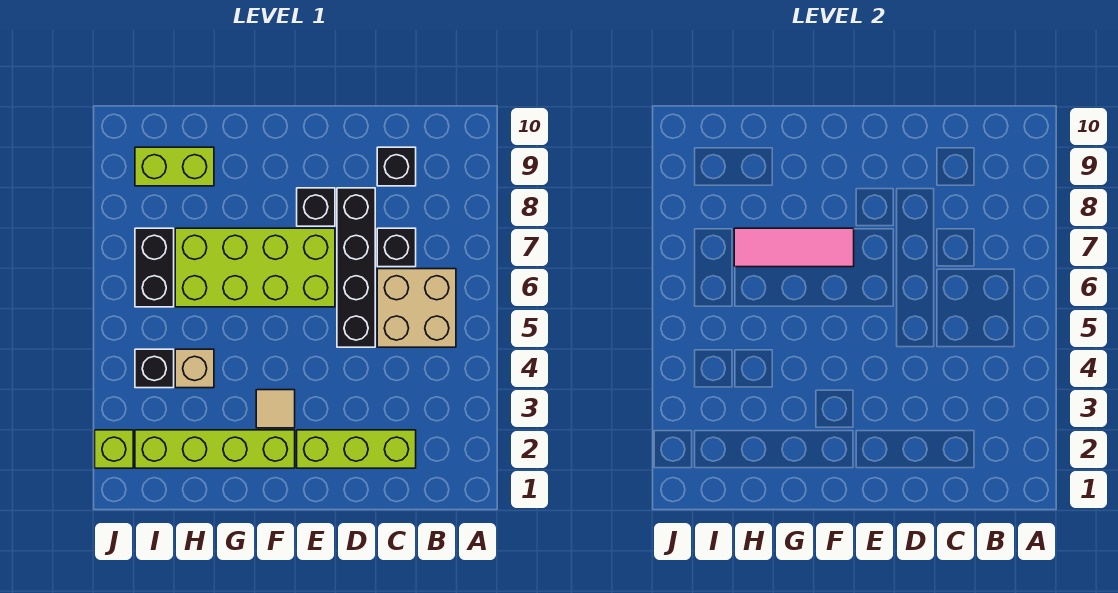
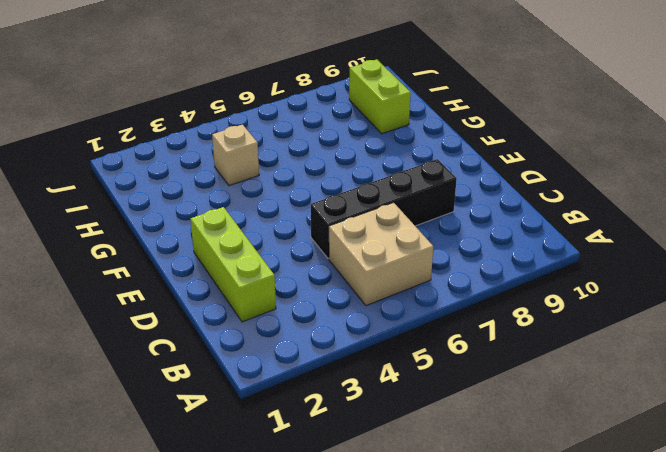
none -> black brick C7 level 1
none -> black brick C9 level 1
none -> lime brick E6:H7 level 1

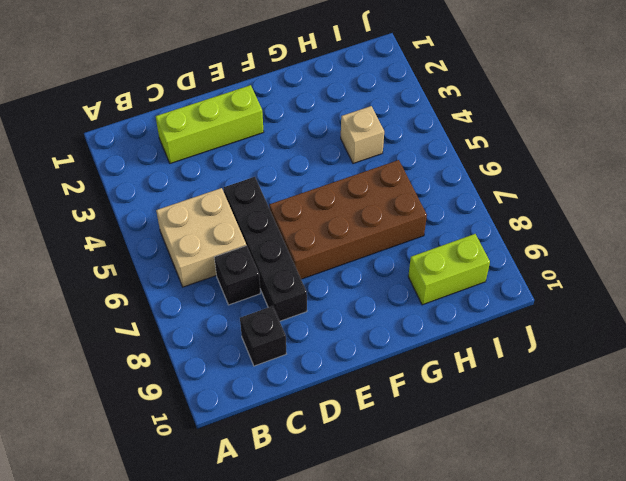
brown brick E6:H7 level 1 -> lime brick E6:H7 level 1
none -> black brick E8 level 1
none -> lime brick F2:I2 level 1
none -> tan tile F3 level 1

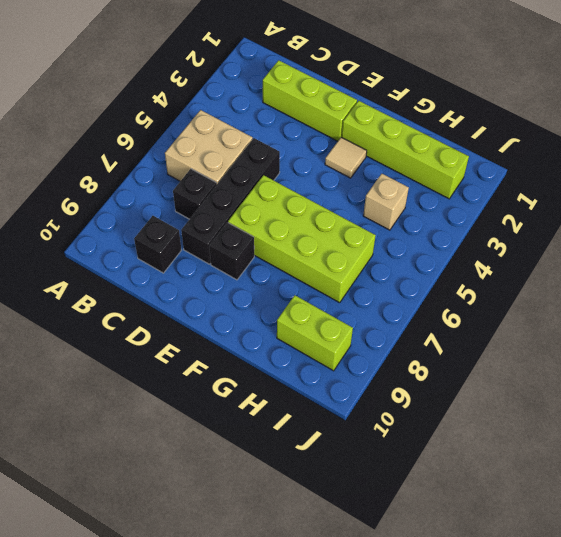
none -> black brick I4 level 1
none -> black brick I6:I7 level 1
none -> lime brick J2 level 1

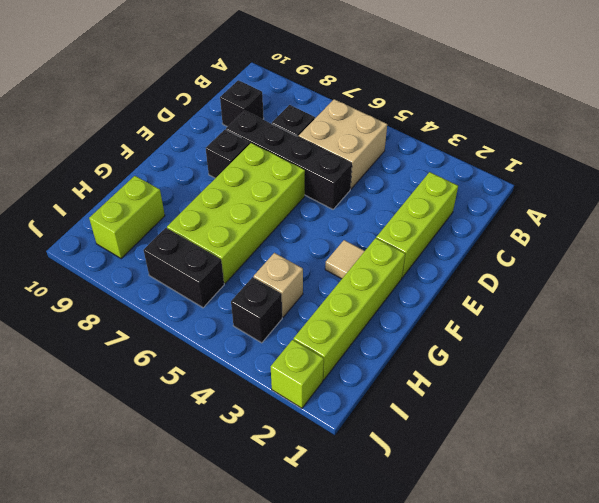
none -> pink tile F7:H7 level 2

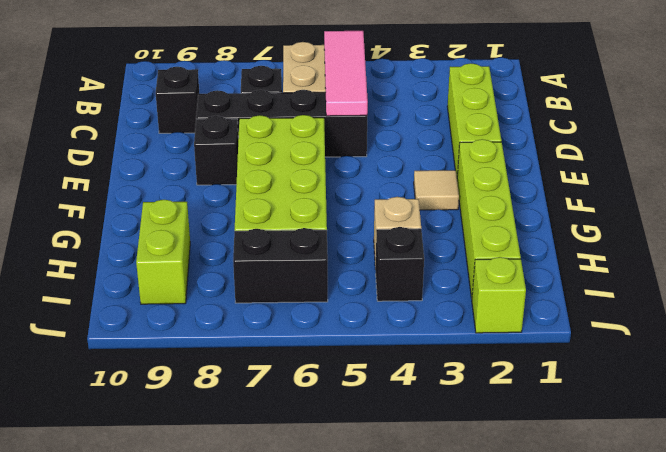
pink tile B5:D5 level 2 -> pink tile F7:H7 level 2

